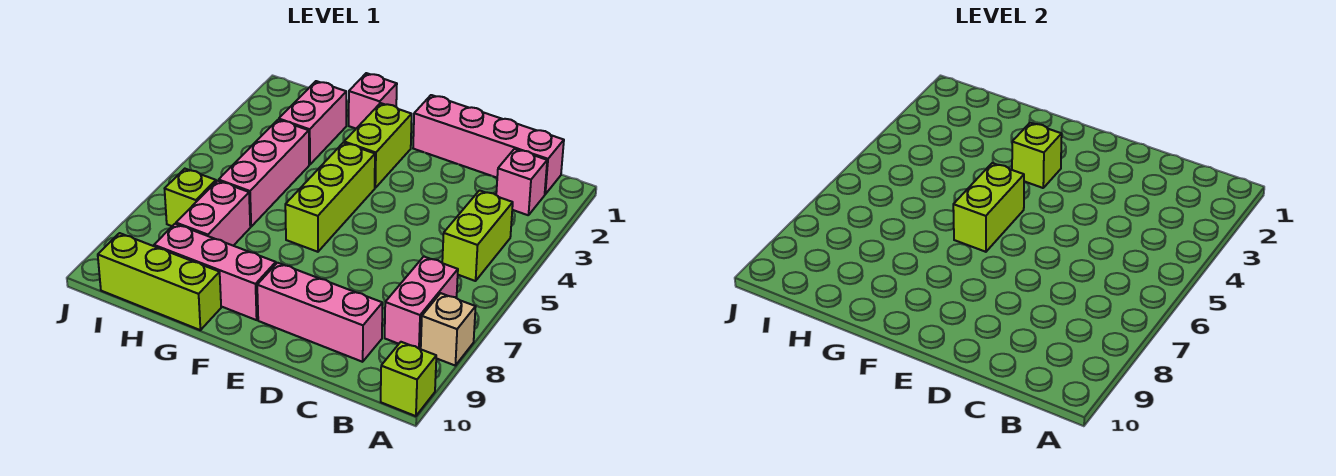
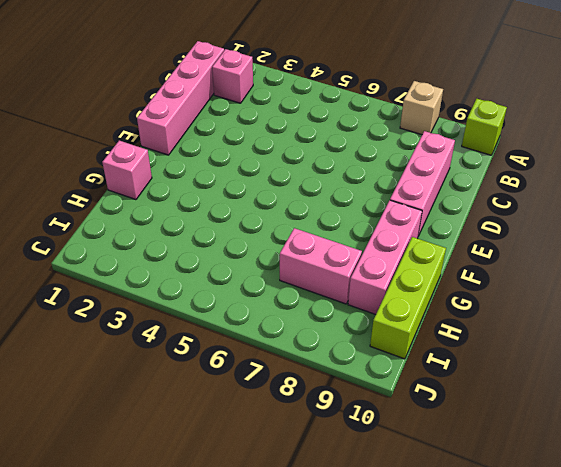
none -> lime brick B4:B5 level 1
none -> pink brick B7:B8 level 1
none -> lime brick F2:F3 level 1

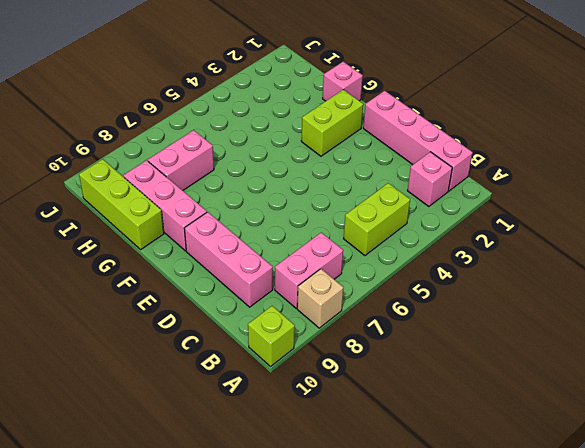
none -> lime brick F4:F6 level 1
none -> pink brick H2:H3 level 1
none -> pink brick H4:H6 level 1

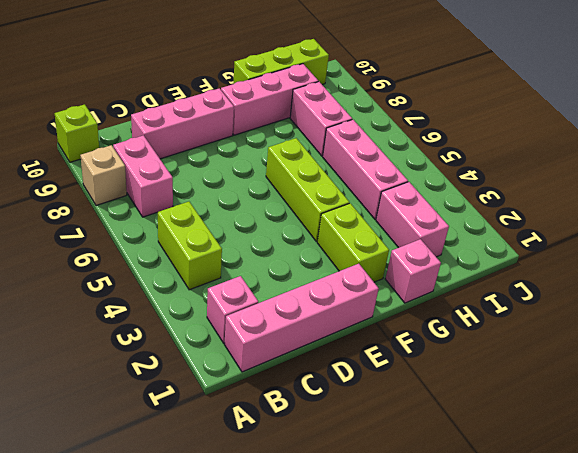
none -> lime brick I7 level 1
none -> lime brick F3 level 2
none -> lime brick F5:F6 level 2

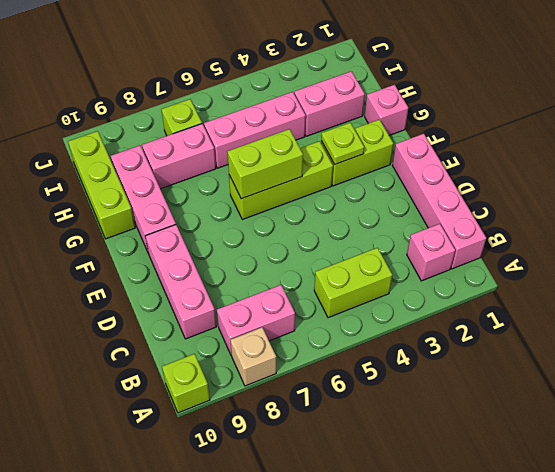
lime plate F3 level 2 -> lime brick F3 level 2

